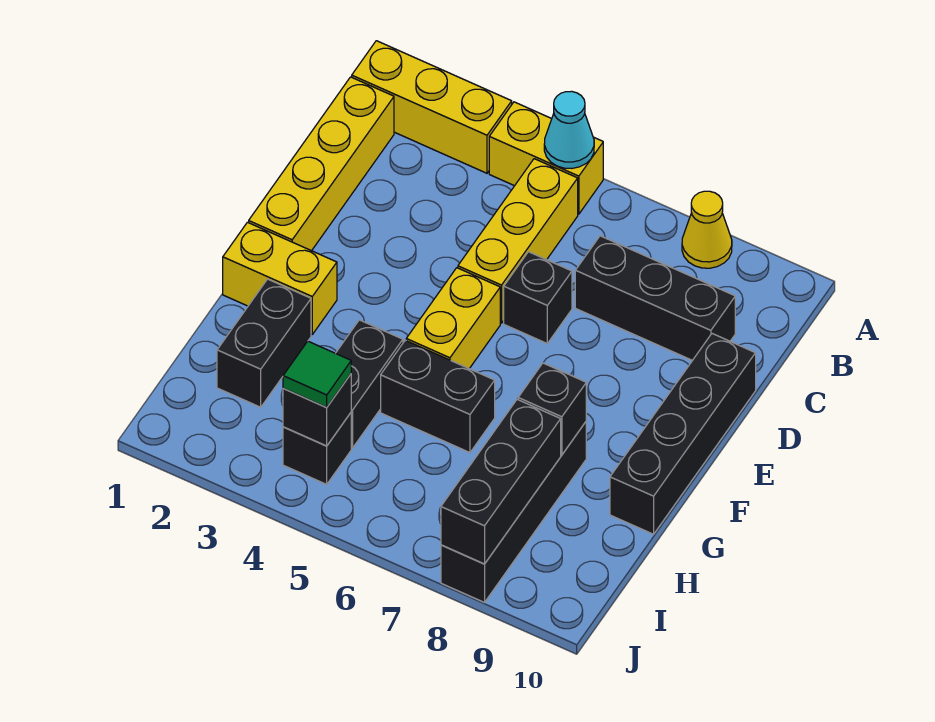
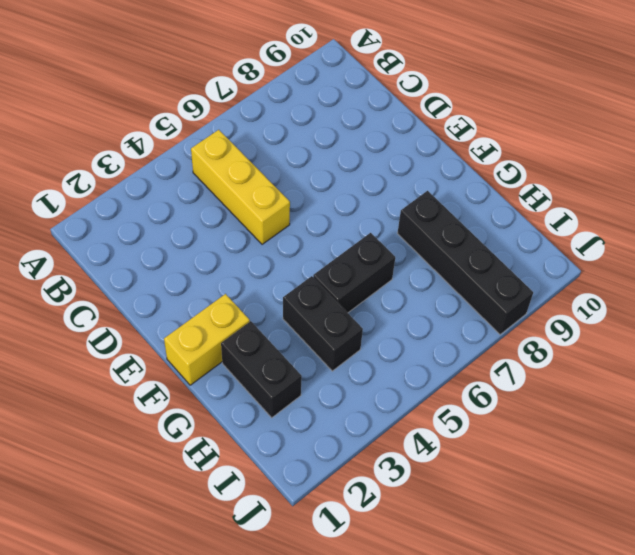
none -> yellow brick A1:A3 level 1
none -> yellow brick A4:A5 level 1
none -> yellow cone A8 level 1

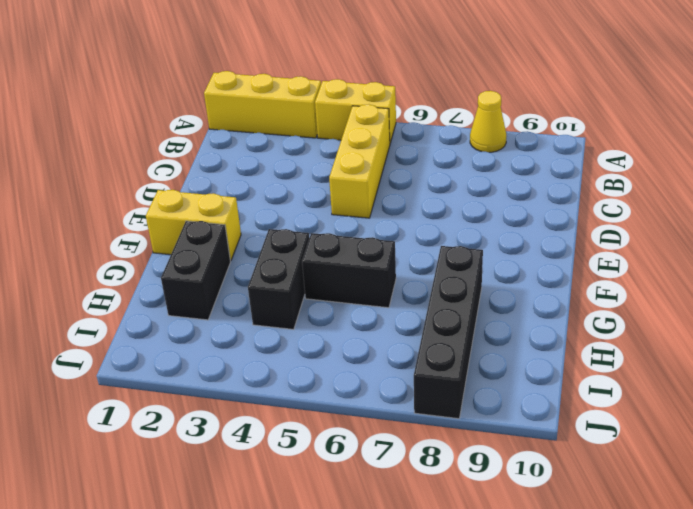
none -> yellow brick B1:E1 level 1
none -> black brick C7:C9 level 1
none -> black brick D6 level 1

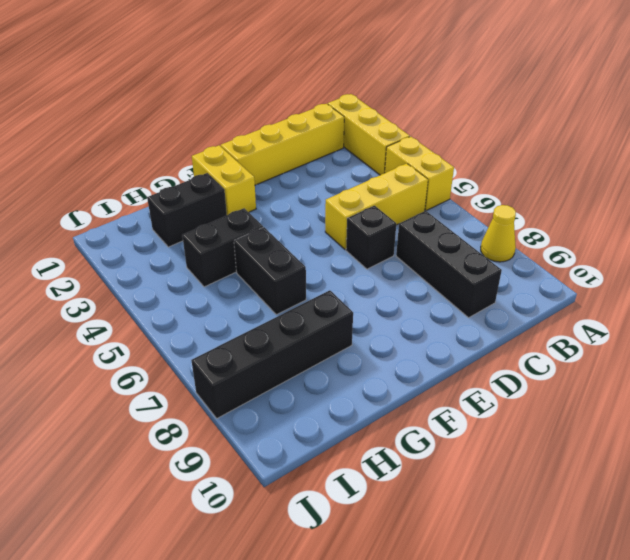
none -> black brick D10:G10 level 1
none -> yellow brick E5:F5 level 1
none -> black brick I4 level 1

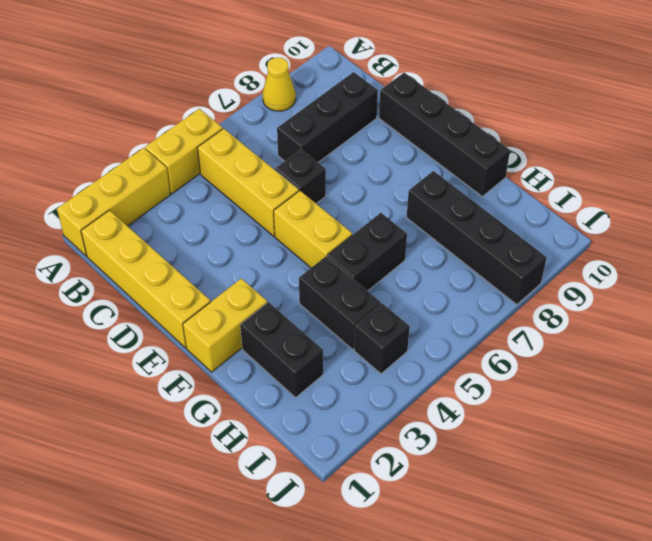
none -> cyan cone A5 level 2
none -> black brick G8 level 2
none -> black brick H8:J8 level 2

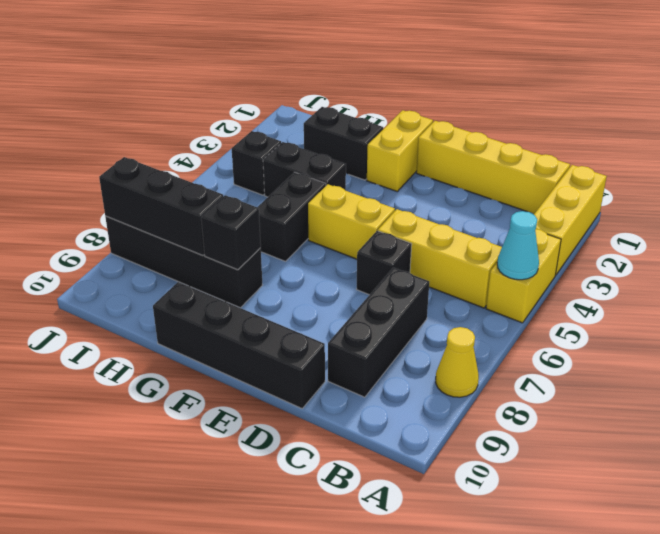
none -> black brick I4 level 2
none -> green tile I4 level 3

